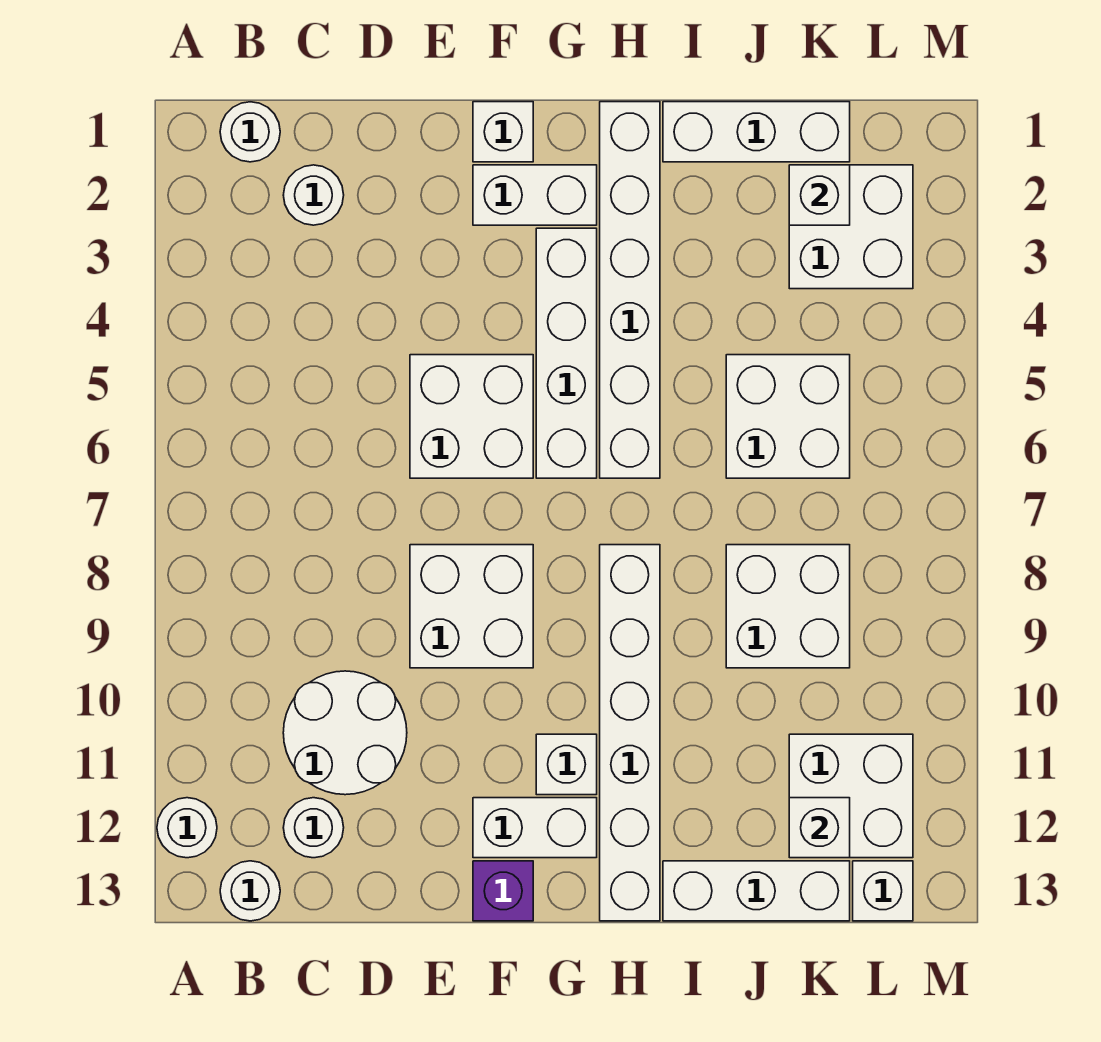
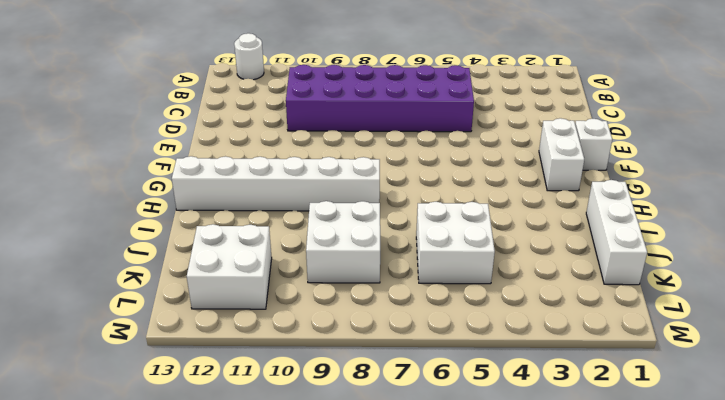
purple brick C5:D10 level 1 -> white round brick C10:D11 level 1
none -> white round brick B1 level 1
none -> white round brick B13 level 1
none -> white round brick C2 level 1

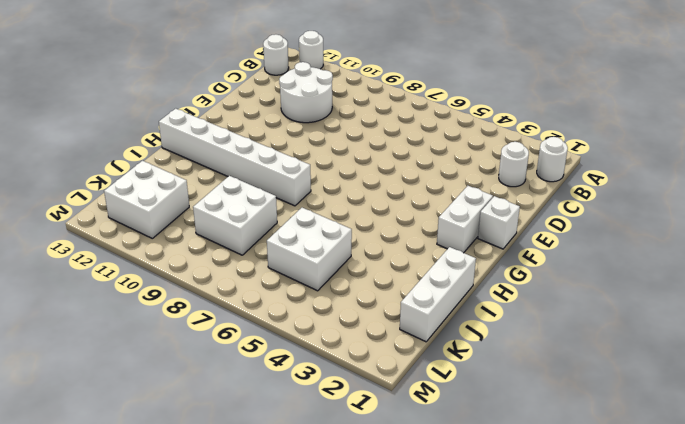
none -> white round brick C12 level 1
none -> white brick E5:F6 level 1
none -> white brick E8:F9 level 1

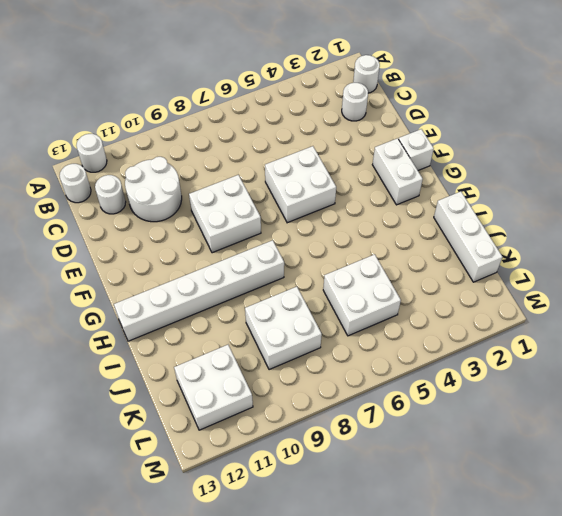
none -> white brick F12:G12 level 1
none -> purple brick F13 level 1
none -> white brick G3:G6 level 1

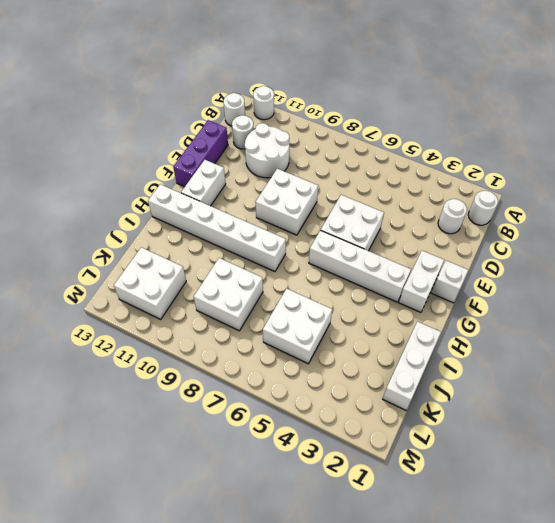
purple brick D13:F13 level 1 -> purple brick F13 level 1
none -> white brick G11 level 1
none -> white brick H1:H6 level 1
none -> white brick I13:K13 level 1

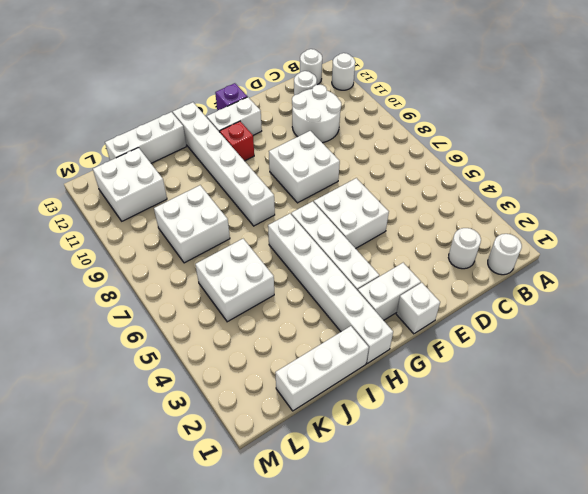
red brick G11 level 1 -> white brick G11 level 1
none -> white brick K2:L3 level 1
none -> white brick L13 level 1
none -> white brick K2 level 2

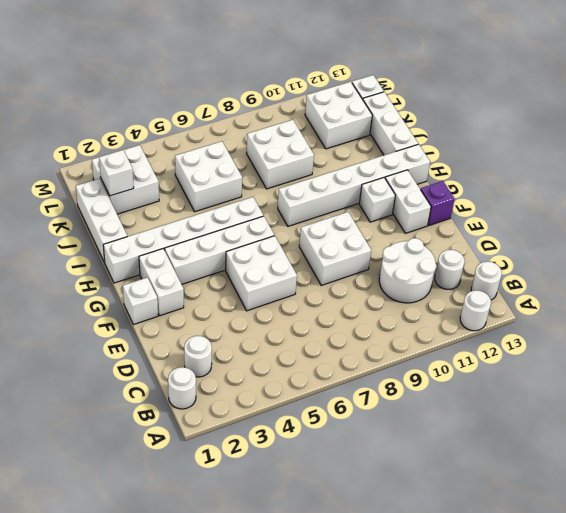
none -> white brick K12 level 2

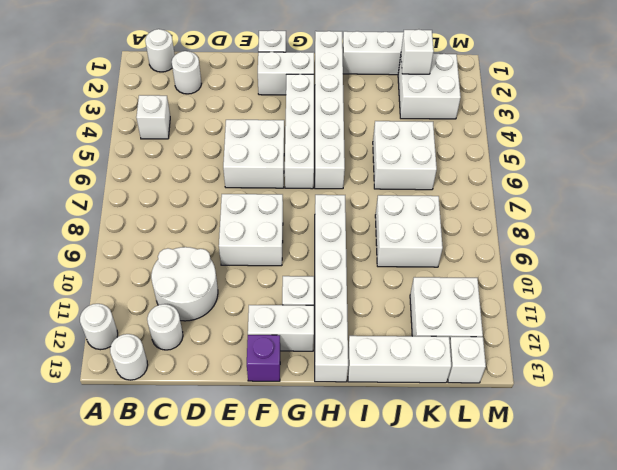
white brick B4 level 1 -> white brick K12 level 2

